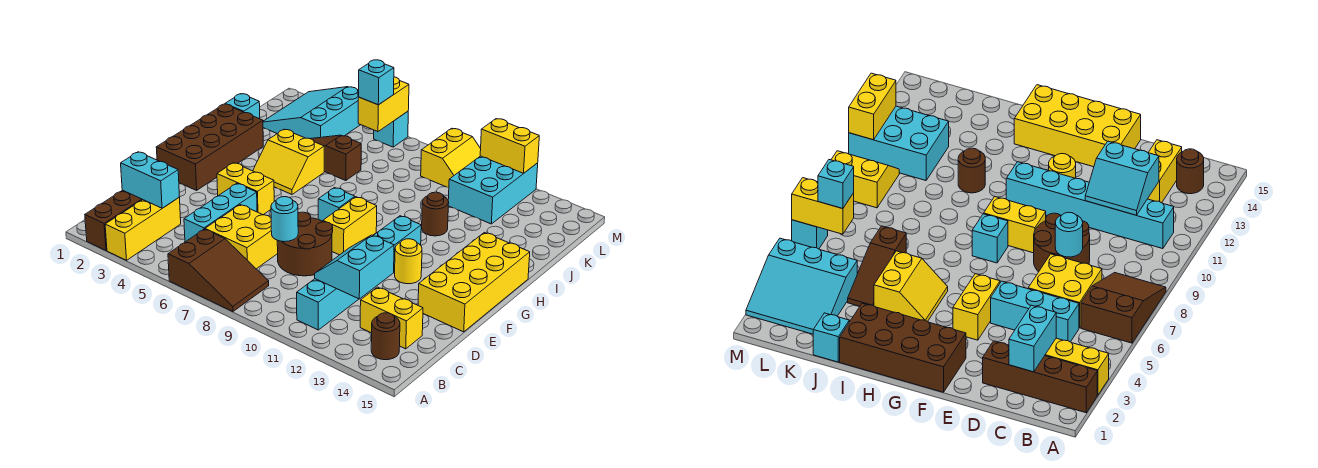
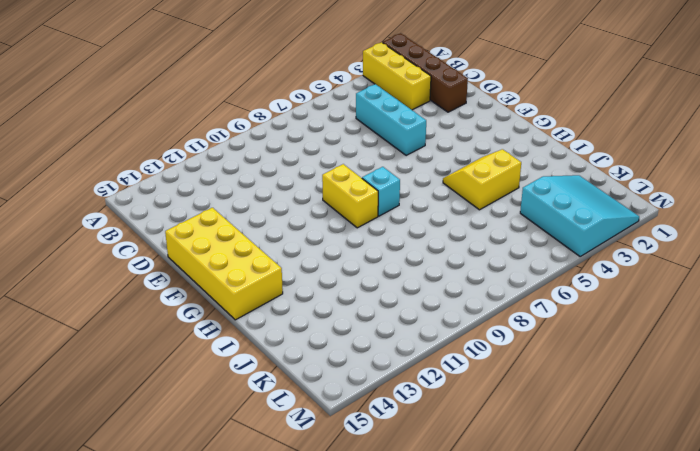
none -> brown slope A6:B8 level 1 top 6
none -> cyan brick B11:G11 level 1
none -> brown round brick B14 level 1

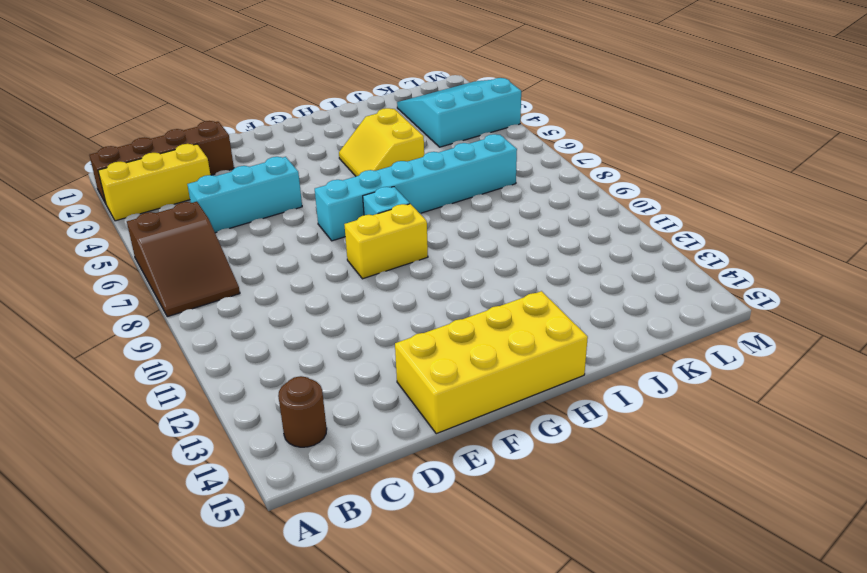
cyan brick F7:K7 level 1 -> cyan brick B11:G11 level 1
none -> yellow brick C6:D7 level 1
none -> yellow brick C13:C14 level 1
none -> brown round brick D8:E9 level 1

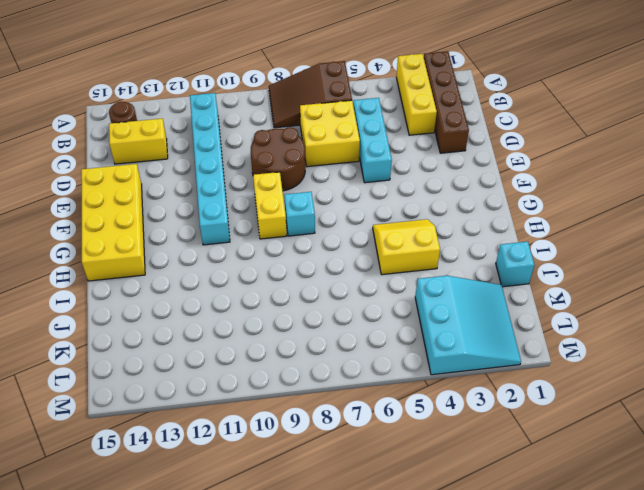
none -> brown brick F1:I2 level 1
none -> yellow brick F4:F5 level 1
none -> yellow round brick F12 level 1

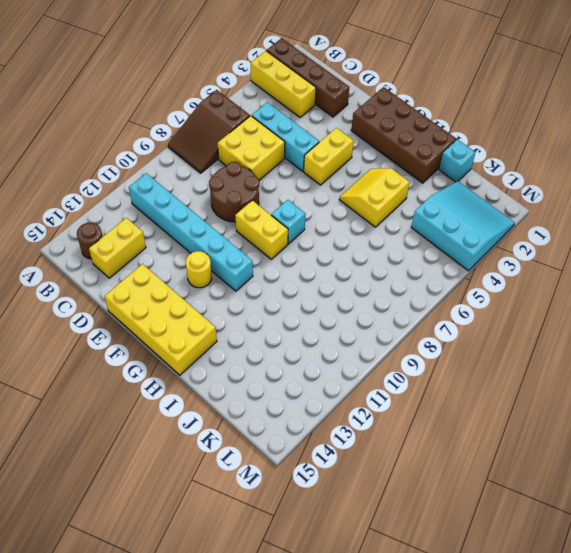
none -> brown round brick I11 level 1
none -> brown slope J4:J6 level 1 top 6
none -> cyan brick K11:M12 level 1

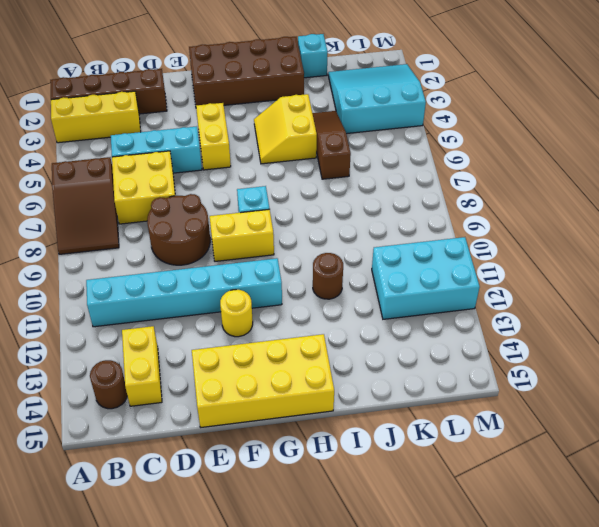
none -> yellow slope L9:M10 level 1 top 9
none -> cyan brick M6 level 1
none -> cyan brick C2:C3 level 2

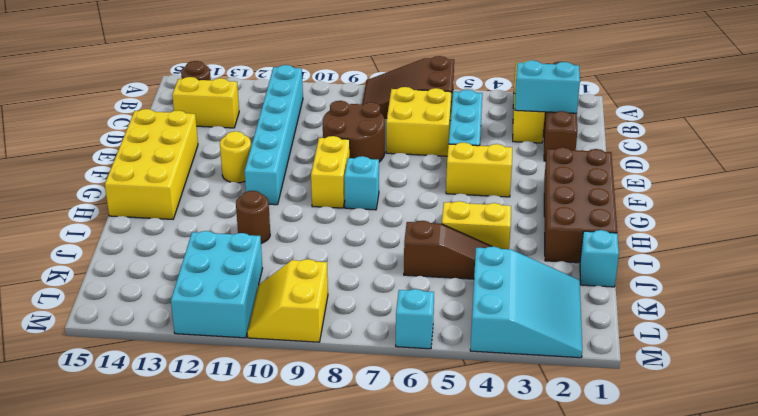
none -> cyan slope C11:D12 level 2 top 12
none -> cyan round brick D8 level 2
none -> yellow brick L6:M6 level 2

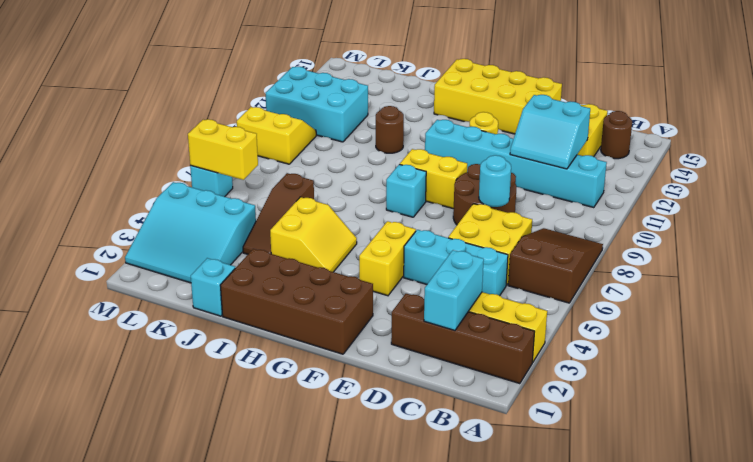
none -> yellow brick M11:M12 level 2
none -> cyan brick L6 level 3

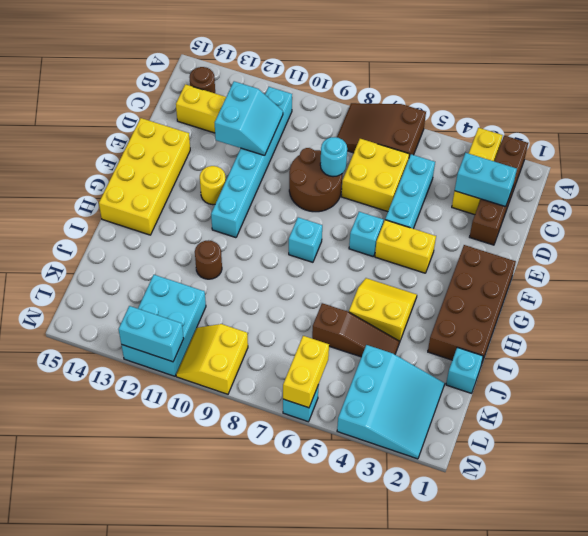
cyan brick F6 level 1 -> cyan brick L6 level 3
cyan brick M11:M12 level 2 -> yellow brick M11:M12 level 2
none -> yellow brick F9:G9 level 1

